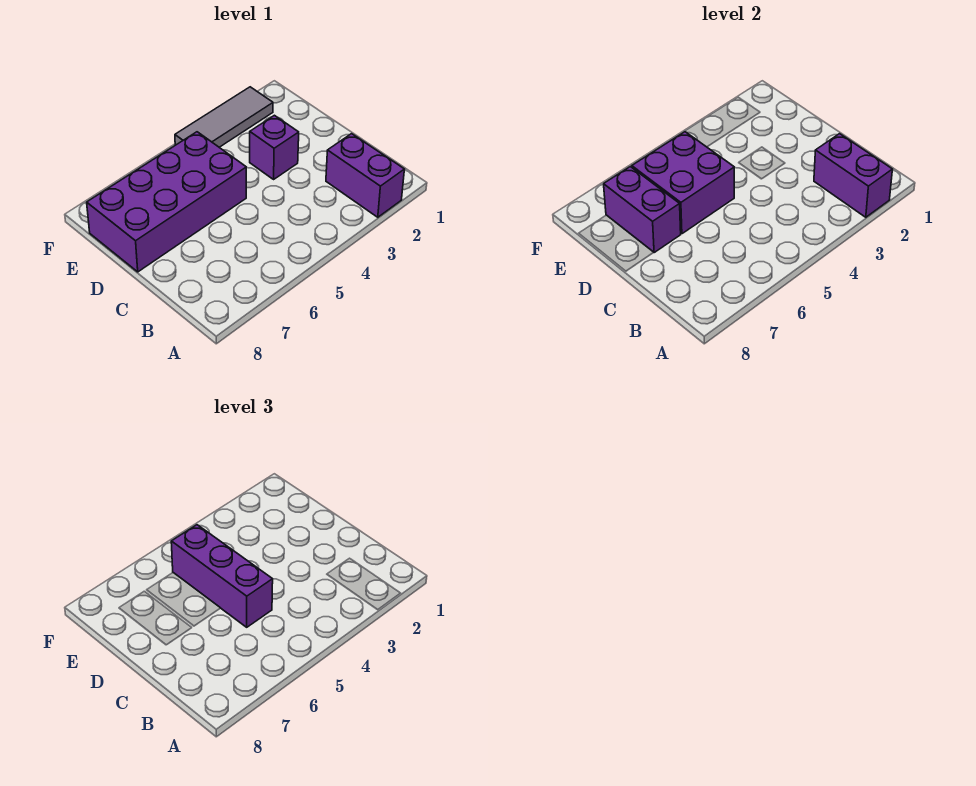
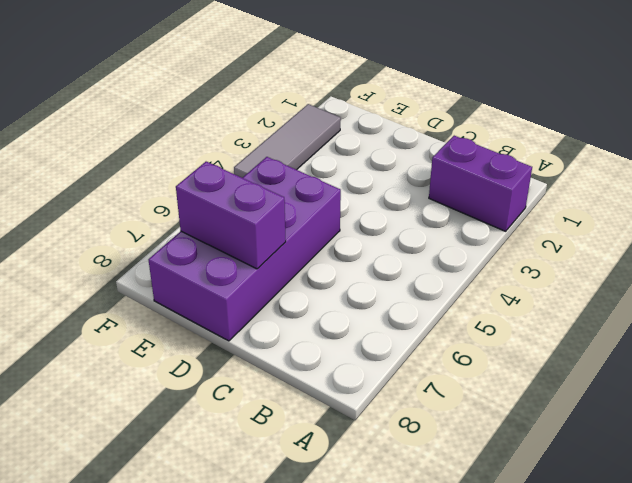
none -> purple brick D3 level 1
none -> purple brick A2:B2 level 2

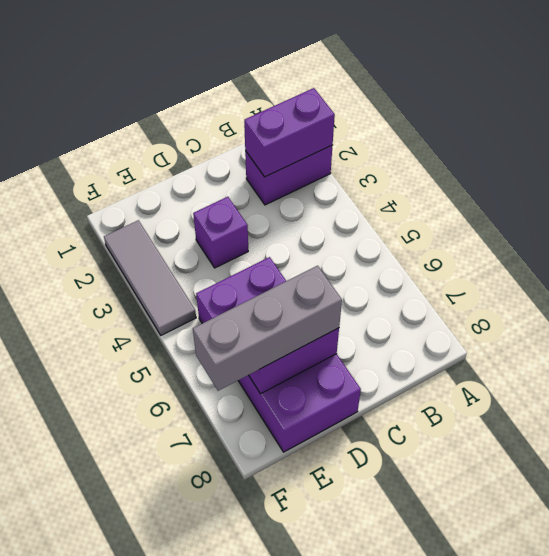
grey brick D7:F7 level 3 -> none
none -> purple brick D5:E6 level 2
none -> purple brick C5:E5 level 3

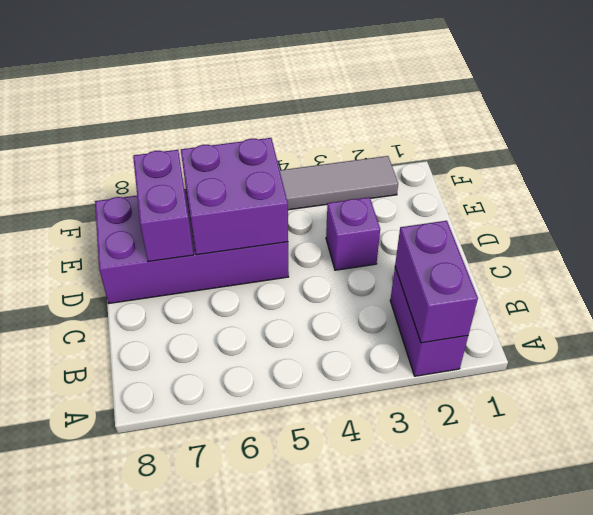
none -> purple brick C5:E5 level 3

